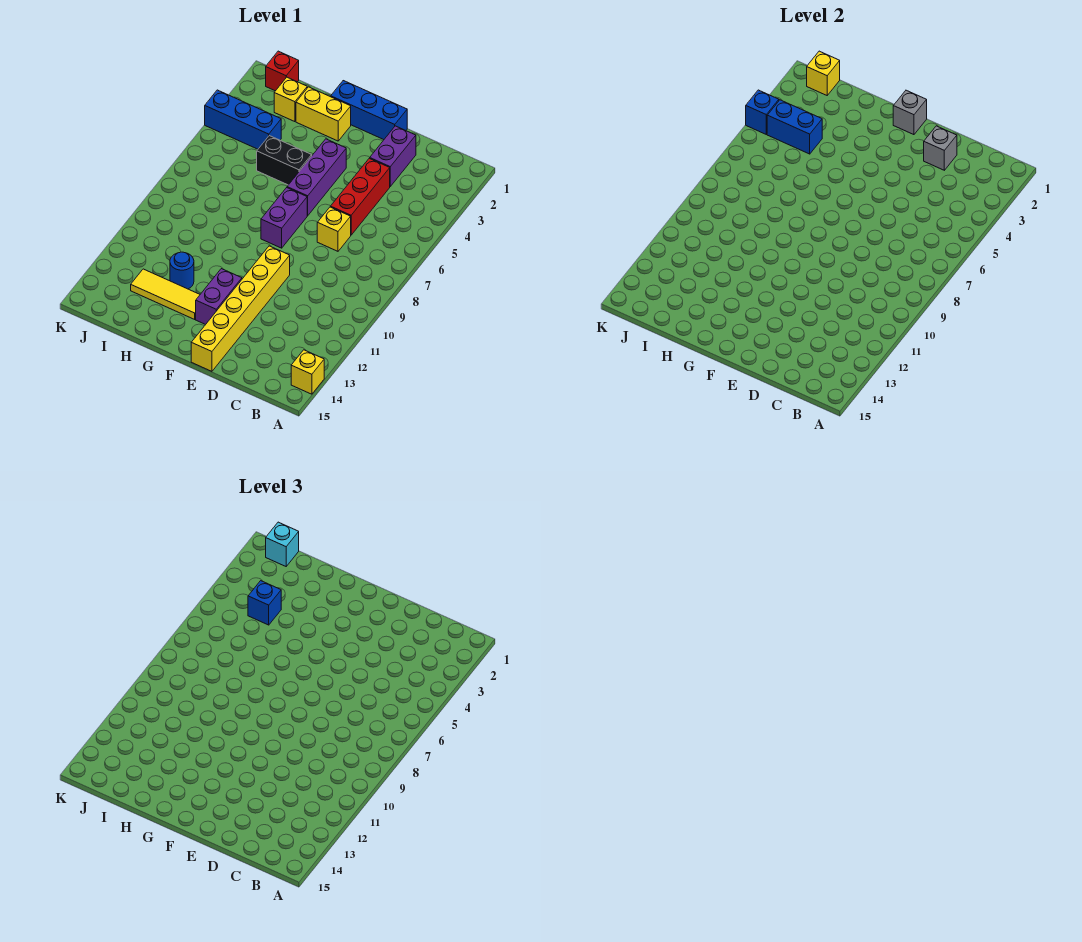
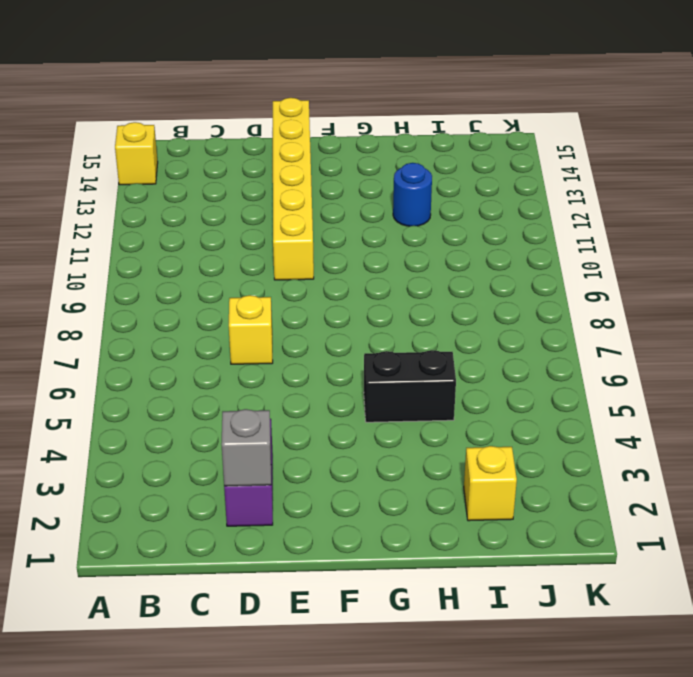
none -> red brick D4:D6 level 1
none -> blue brick E1:G1 level 1
none -> purple brick F4:F6 level 1

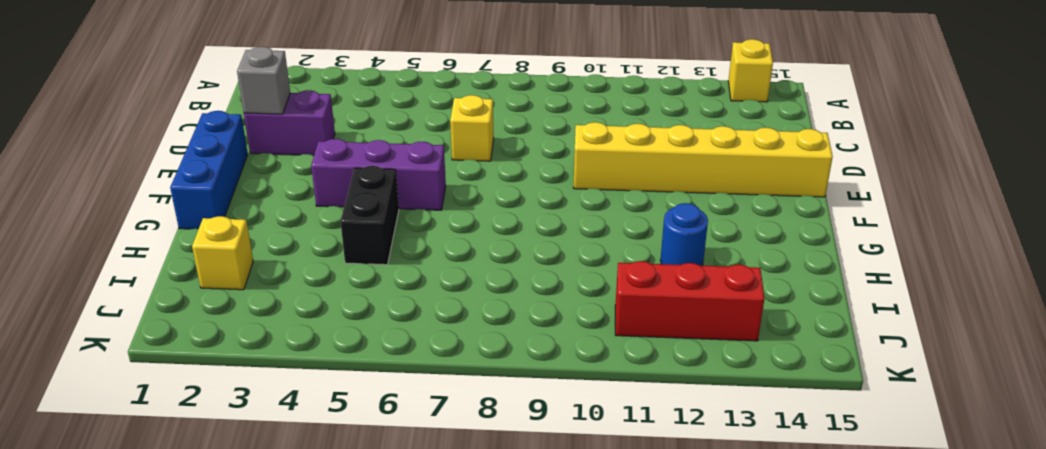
red brick J11:J13 level 1 -> red brick D4:D6 level 1
none -> purple brick F7:F8 level 1
none -> purple brick F12:F13 level 1
none -> yellow brick G2:H2 level 1

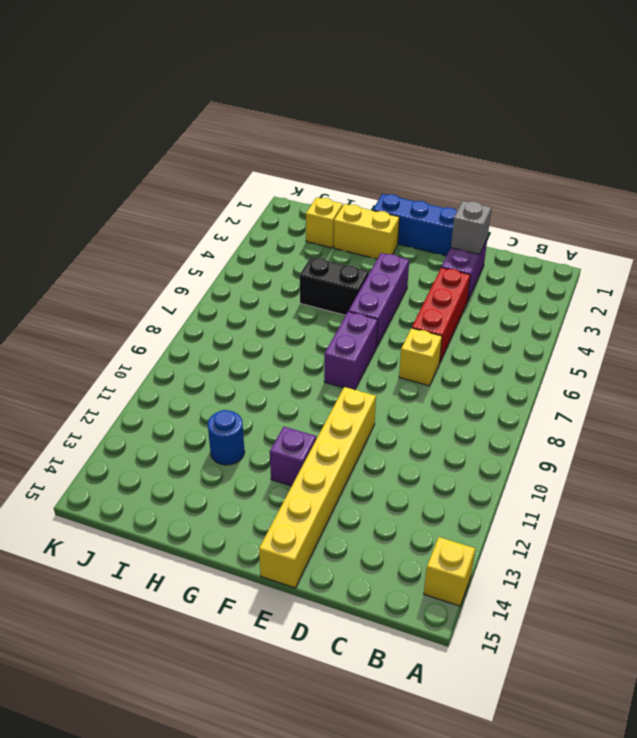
purple brick F12 level 1 -> purple brick F12:F13 level 1
none -> yellow tile G13:I13 level 1
none -> blue brick I4:K4 level 1
none -> red brick J1 level 1

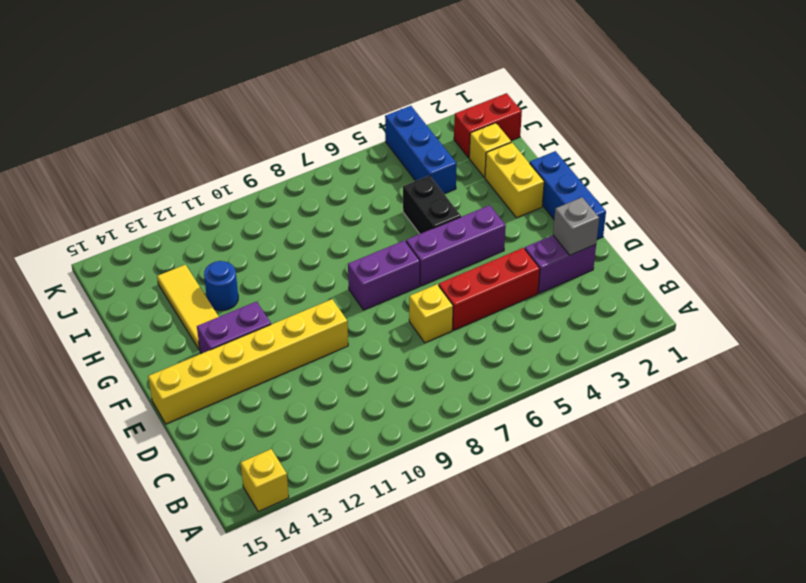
red brick J1:J2 level 1 -> red brick J1 level 1
none -> grey brick F1 level 2
none -> blue brick I4:J4 level 2
none -> yellow brick J1 level 2

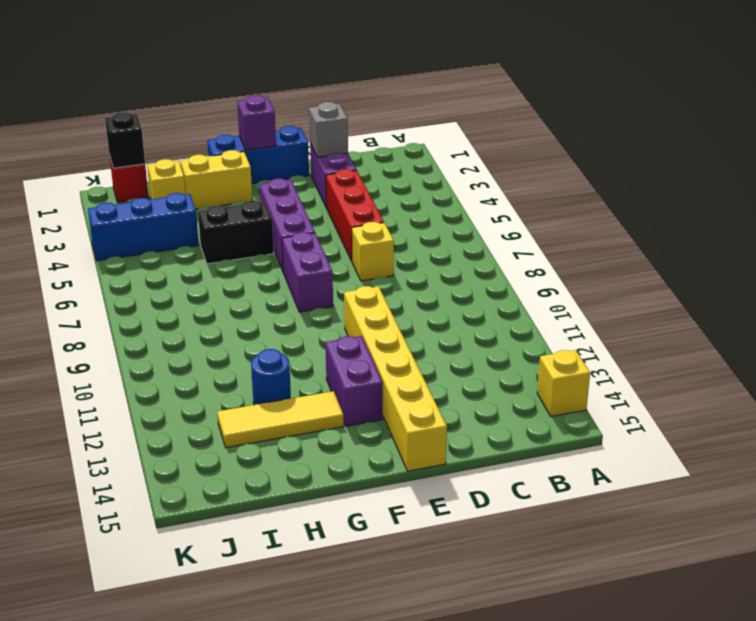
purple brick F1 level 2 -> grey brick F1 level 2
black brick J1 level 2 -> yellow brick J1 level 2
none -> blue brick I4:J4 level 2
none -> blue brick K4 level 2
none -> blue brick I4 level 3

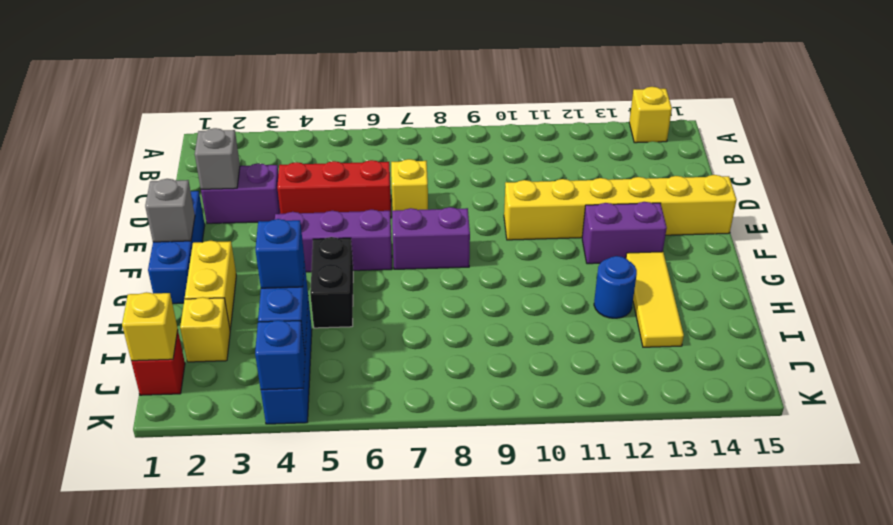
none -> cyan brick J1 level 3

